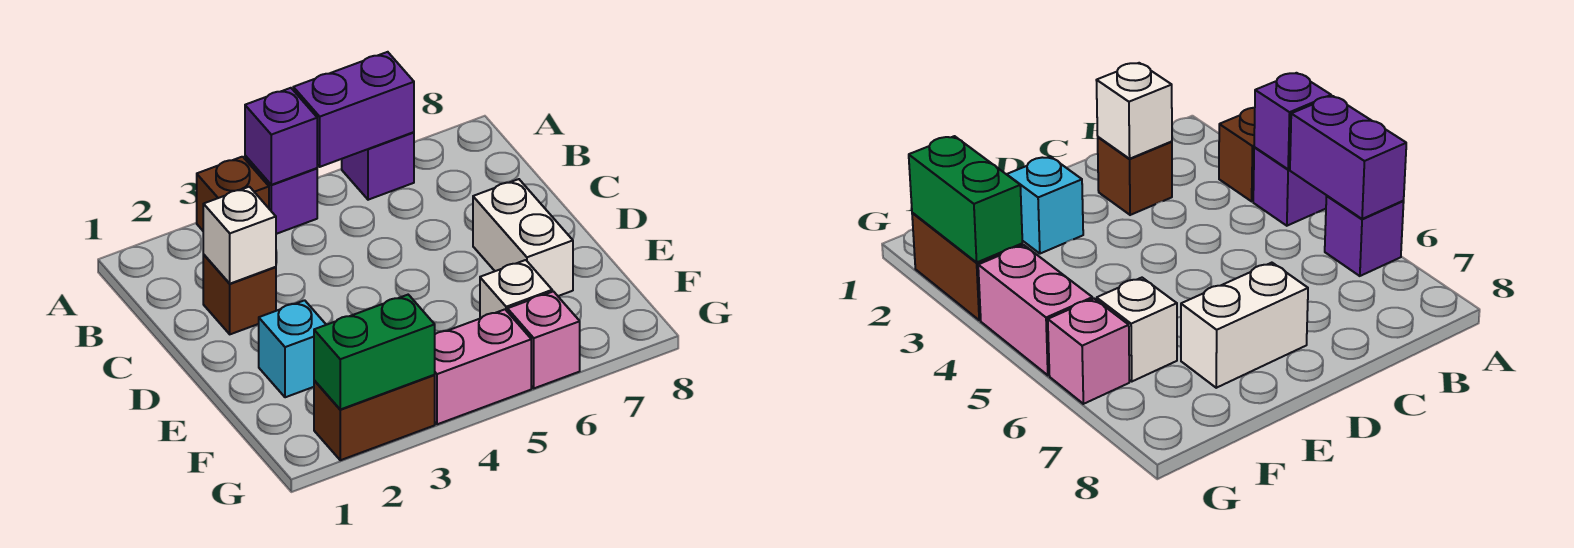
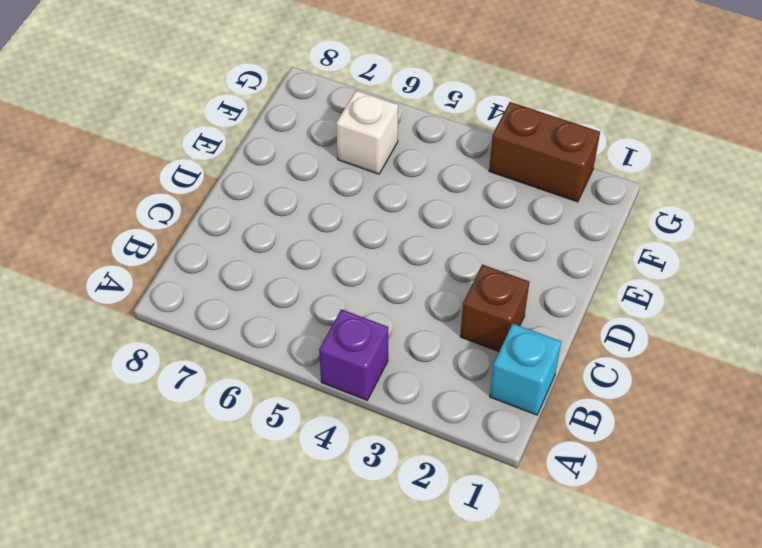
cyan brick B1 level 1 -> cyan brick E2 level 1
none -> brown brick A3 level 1
none -> purple brick A6 level 1
none -> white brick D7:E7 level 1

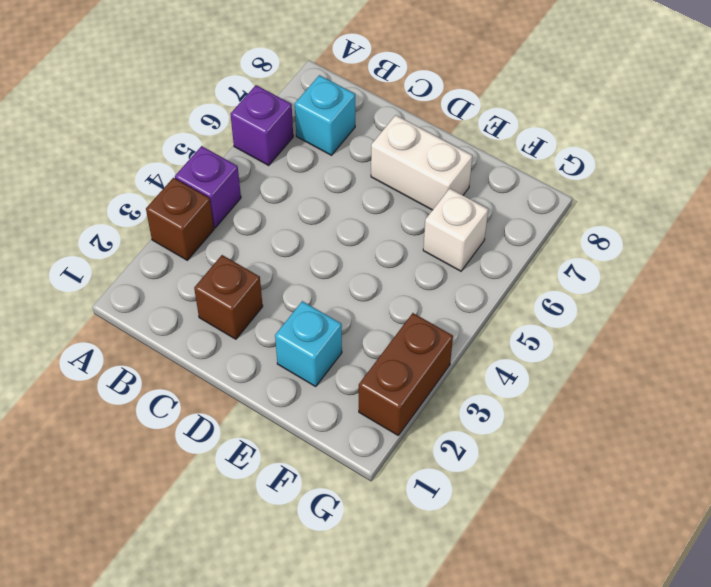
cyan brick B7 level 1 -> none
none -> pink brick G4:G5 level 1
none -> pink brick G6 level 1
none -> purple brick A4 level 2

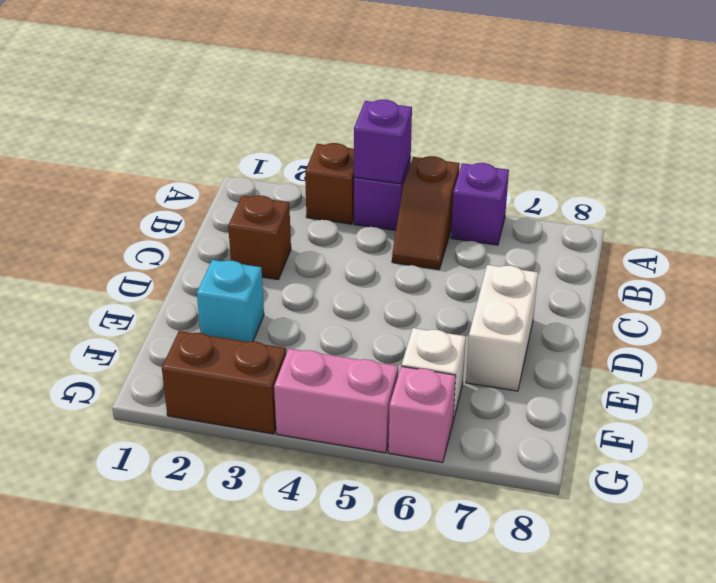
brown slope A5:B5 level 1 top A -> none
none -> purple brick A5:A6 level 2
none -> white brick C2 level 2
none -> green brick G2:G3 level 2

